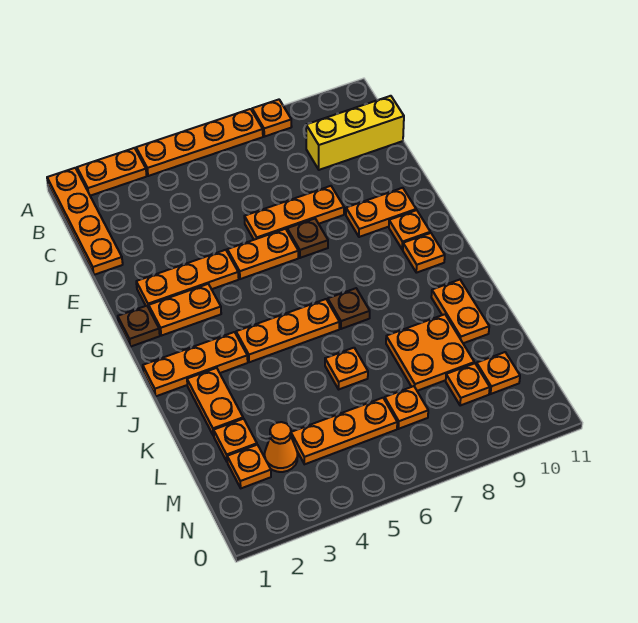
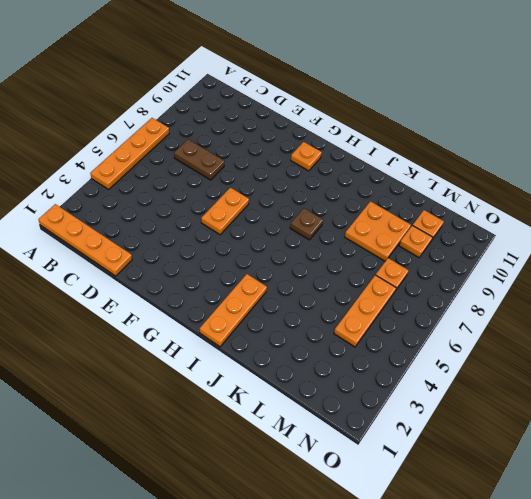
brown plate C7:D7 level 1 -> none
none -> orange plate A2:A3 level 1
none -> orange plate A8 level 1
none -> yellow brick C9:C11 level 1

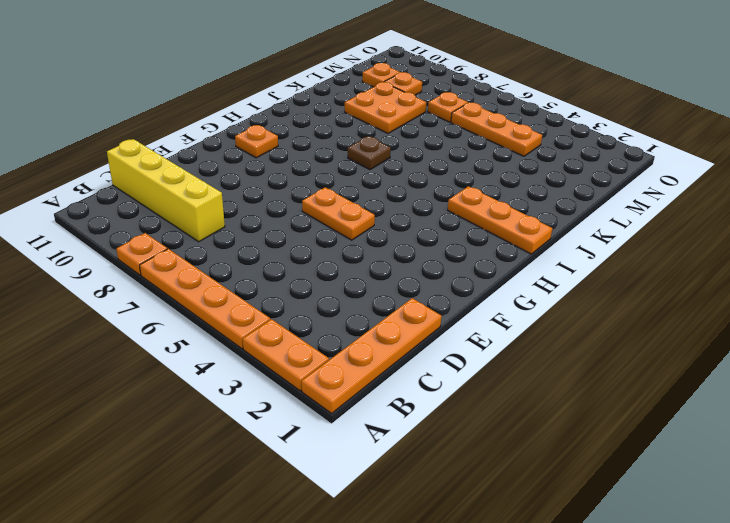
yellow brick C8:C11 level 1 -> yellow brick C9:C11 level 1
none -> orange plate E6:E8 level 1
none -> orange plate F2:F4 level 1
none -> brown plate F7 level 1

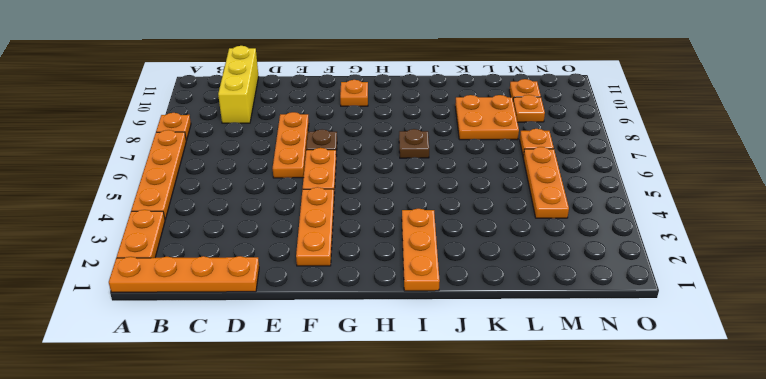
none -> orange plate F9:F10 level 1
none -> brown plate G1 level 1
none -> orange plate G2:G3 level 1

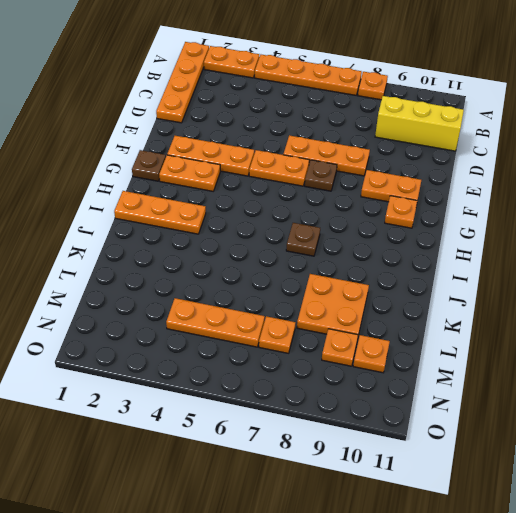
none -> orange plate H10 level 1
none -> orange plate I4:I6 level 1
none -> orange plate J2:K2 level 1

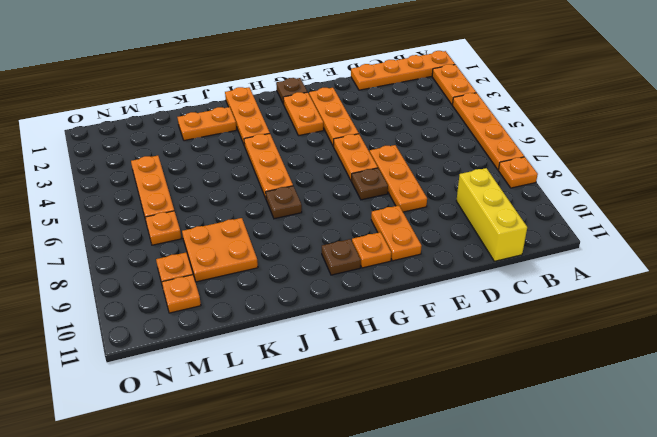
brown plate H10 level 1 -> orange plate H10 level 1
none -> orange plate J10:K10 level 1
none -> orange plate K6 level 1
none -> orange plate L2 level 1

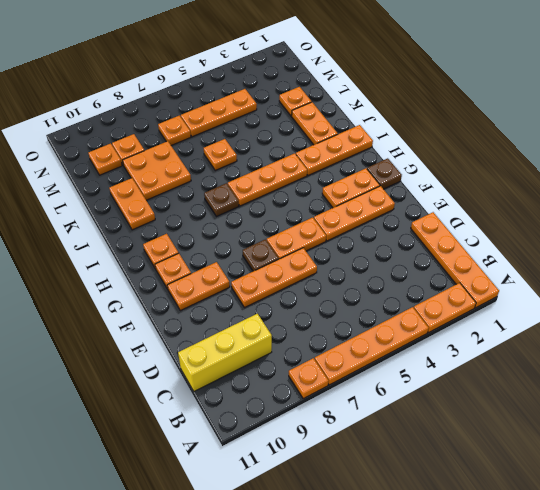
none -> orange plate M2 level 1
none -> orange cone M3 level 1

